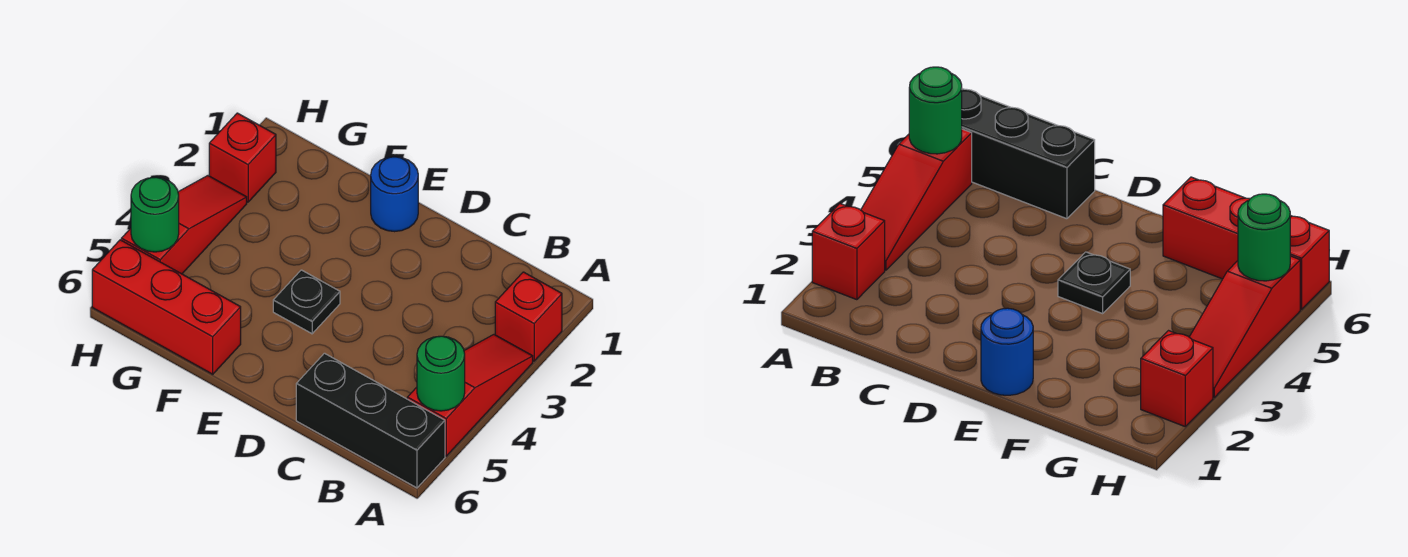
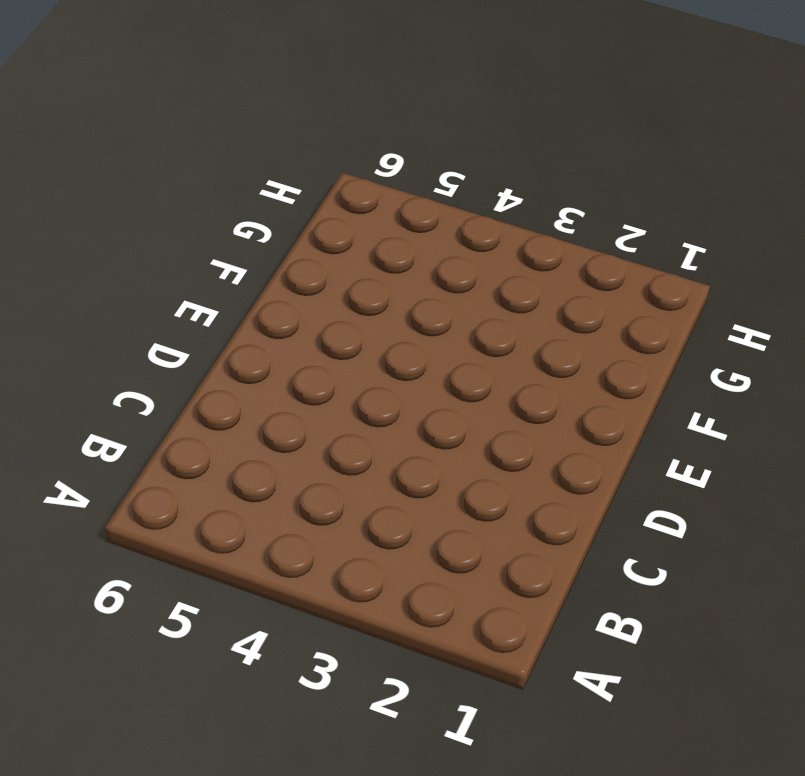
none -> red brick A2 level 1
none -> red slope A3:A5 level 1 top 5

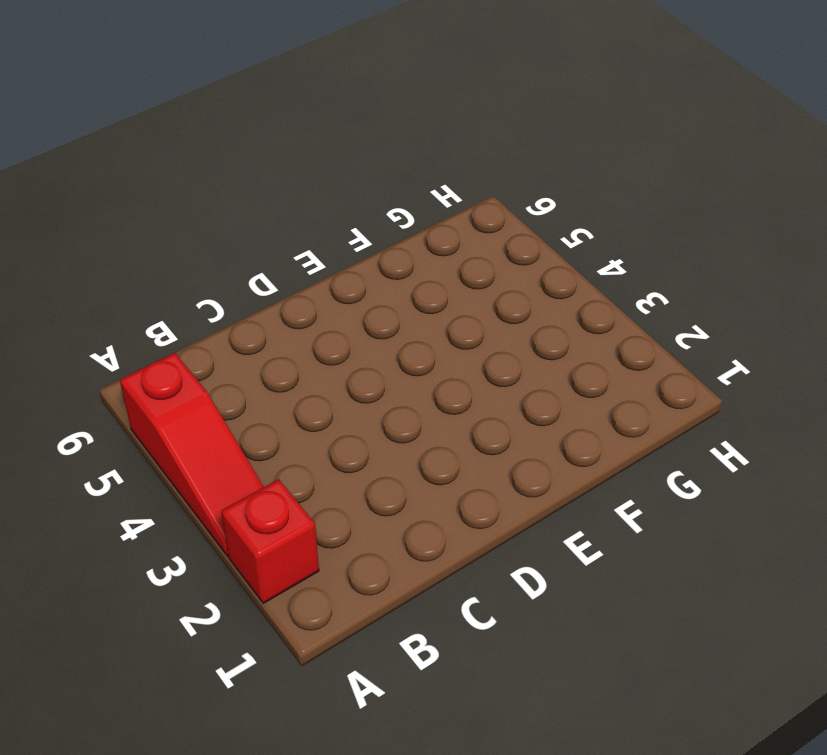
none -> black brick A6:C6 level 1
none -> blue round brick E1 level 1

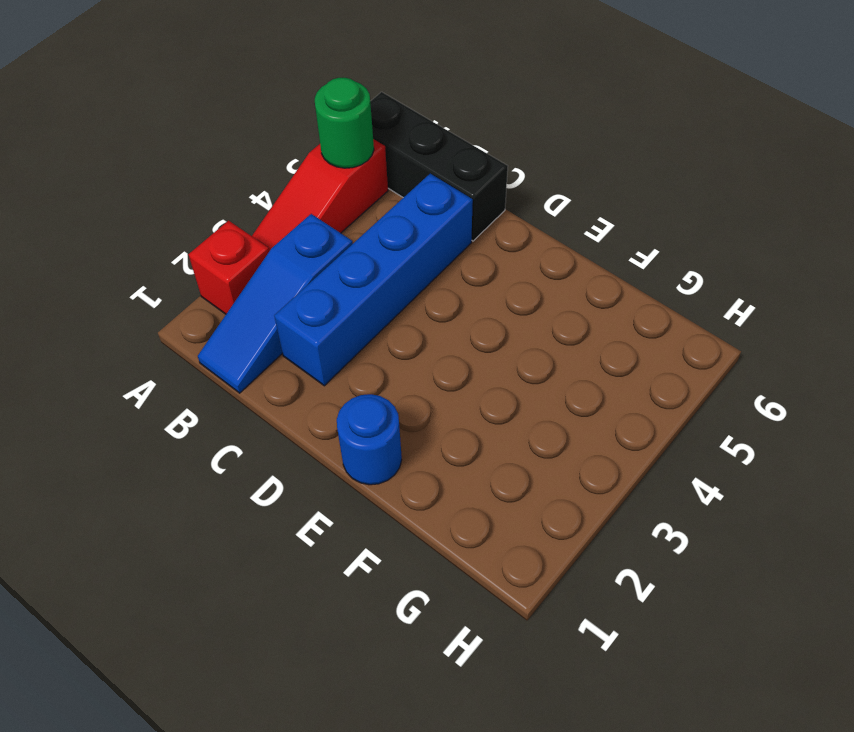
blue slope B1:B3 level 1 top 3 -> none
blue brick C2:C5 level 1 -> none
none -> black plate E4 level 1
none -> red brick F6:H6 level 1

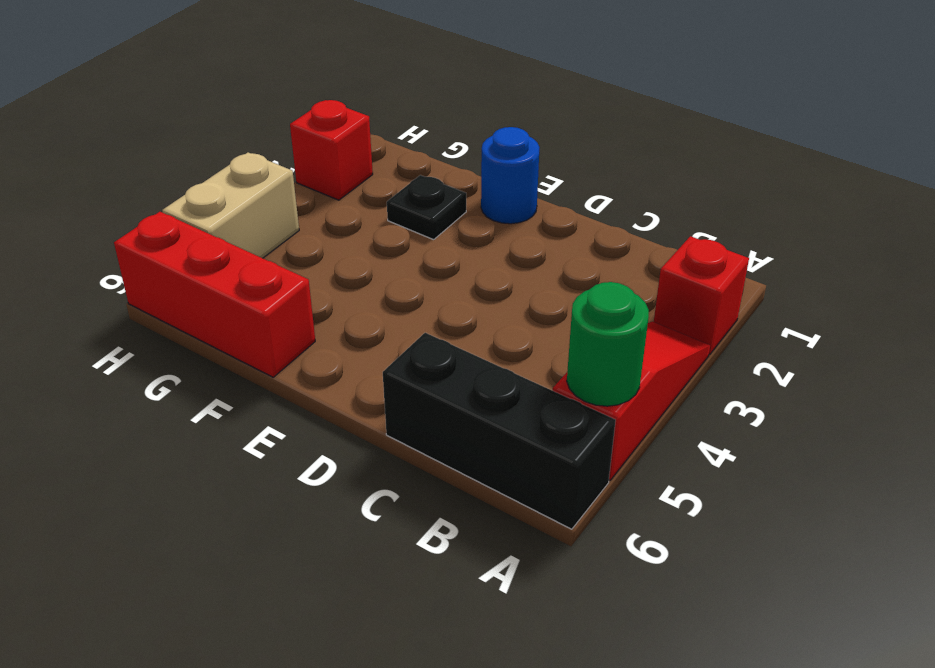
black plate F2 level 1 -> black plate E4 level 1
tan brick H4:H5 level 1 -> red slope H3:H5 level 1 top 5
none -> green round brick H5 level 2

